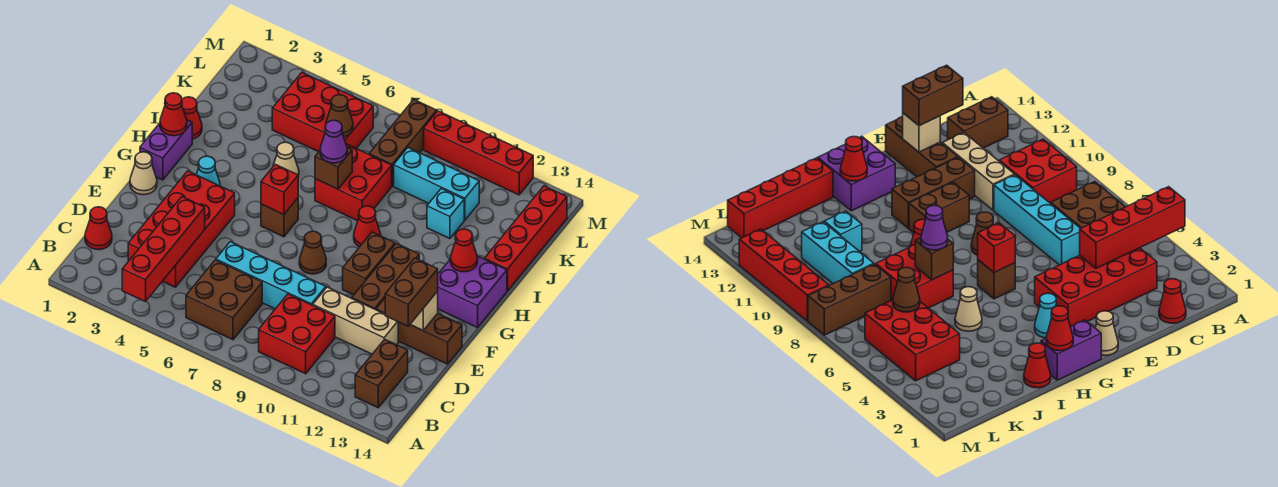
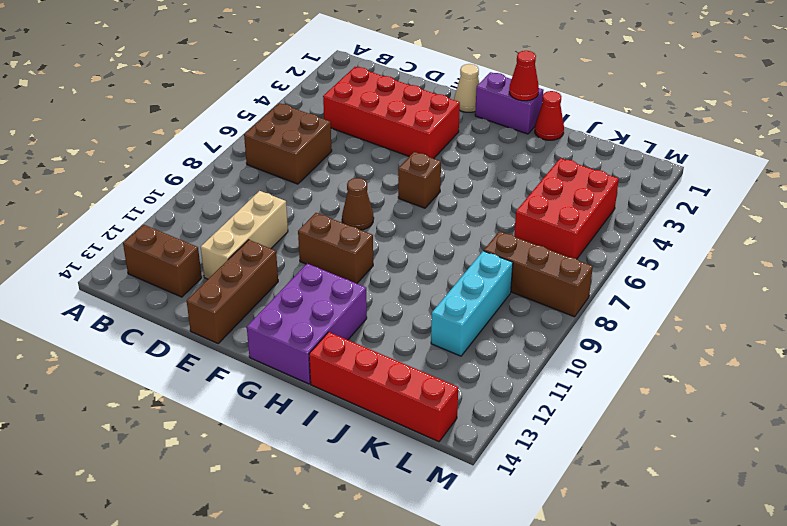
purple brick G12:H14 level 1 -> purple brick G13:H14 level 1
none -> red brick B9:C10 level 1
none -> red cone C1 level 1
none -> cyan brick D6:D9 level 1
none -> brown brick E11:G11 level 1

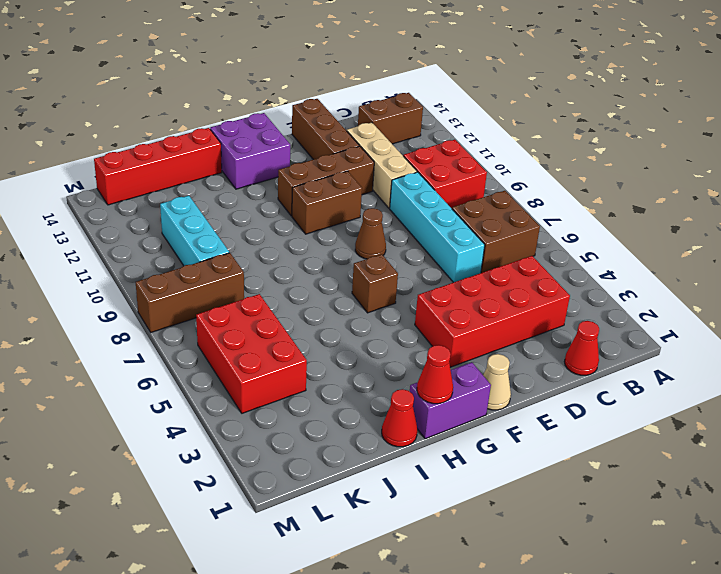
none -> cyan cone G3 level 1
none -> red cone H9 level 1
none -> tan cone I5 level 1
none -> red brick I7:J8 level 1

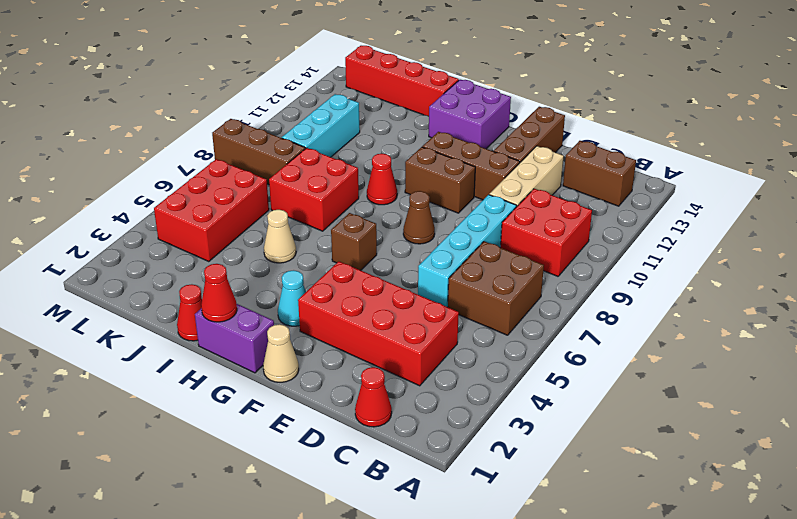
none -> cyan brick J11 level 1
none -> red brick M9:M12 level 1
none -> red brick A4:D4 level 2
none -> tan brick E13 level 2

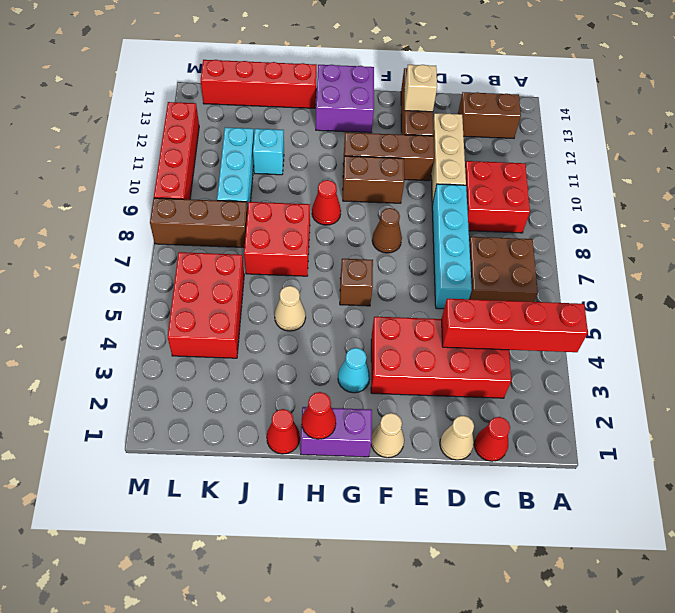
tan cone D1 level 1 -> none
none -> red brick G6 level 2
none -> red cone H13 level 2
none -> brown brick I7 level 2
none -> brown cone K6 level 2

